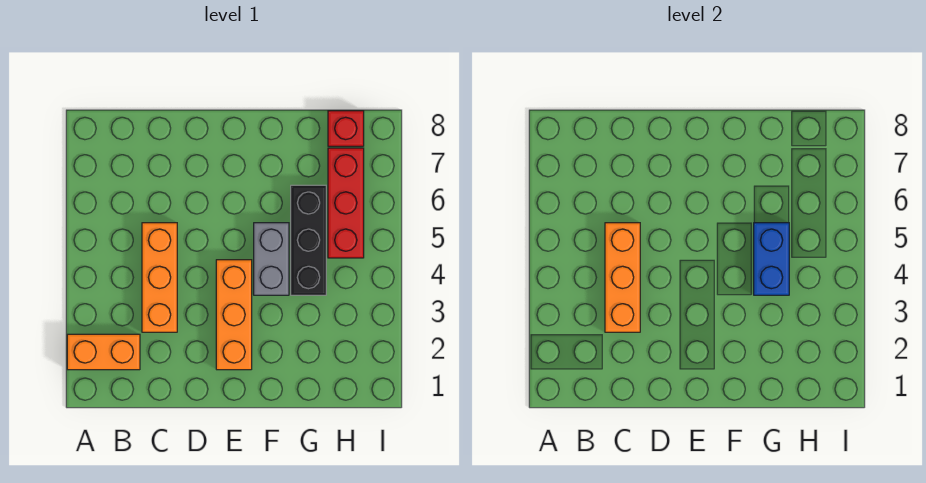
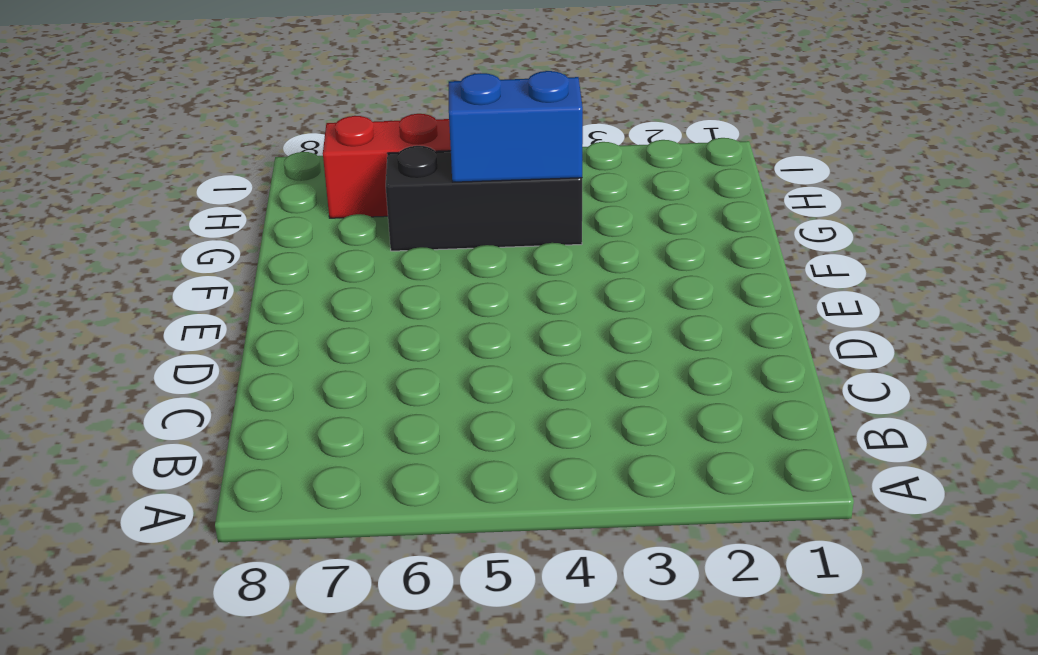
none -> orange brick A2:B2 level 1
none -> orange brick C3:C5 level 1

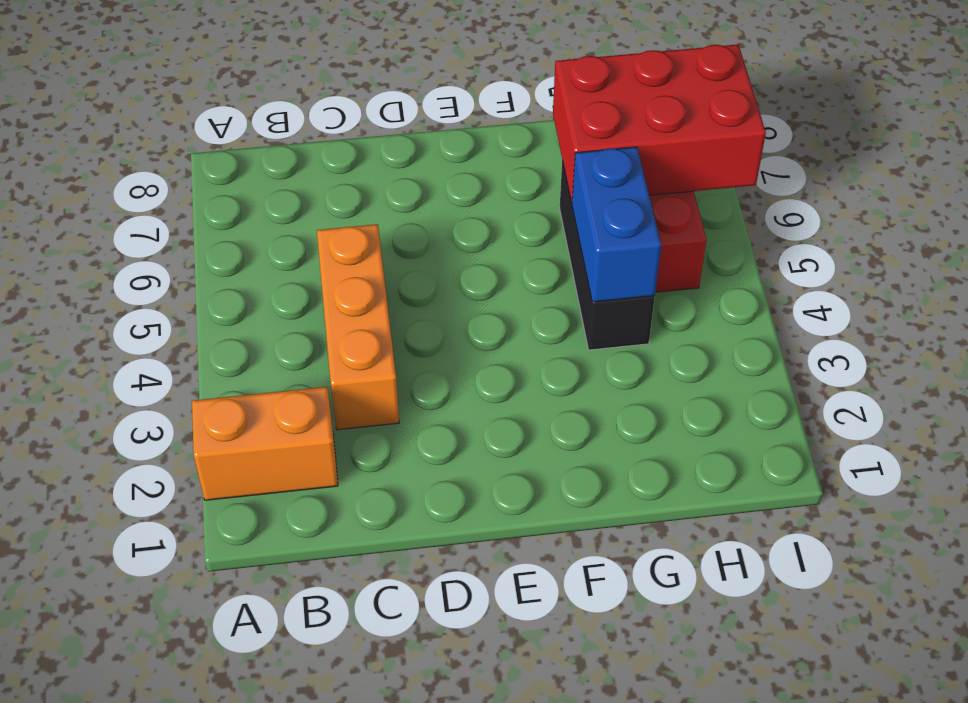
red brick G6:I7 level 2 -> none
none -> orange brick E2:E4 level 1
none -> grey brick F4:F5 level 1

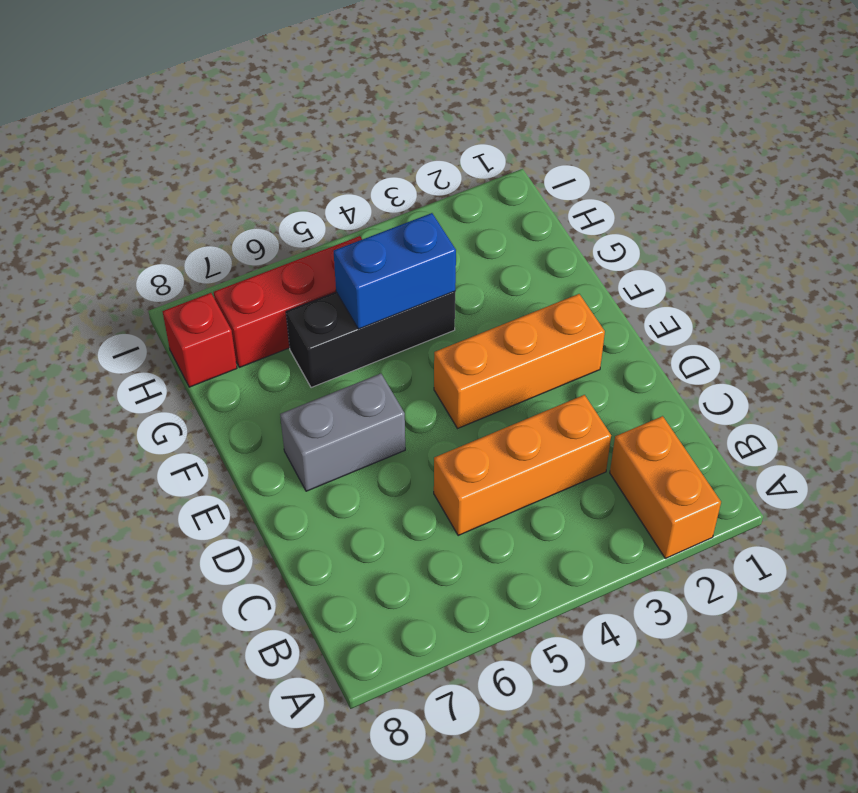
grey brick E6:E7 level 1 -> grey brick F4:F5 level 1
none -> orange brick C3:C5 level 2

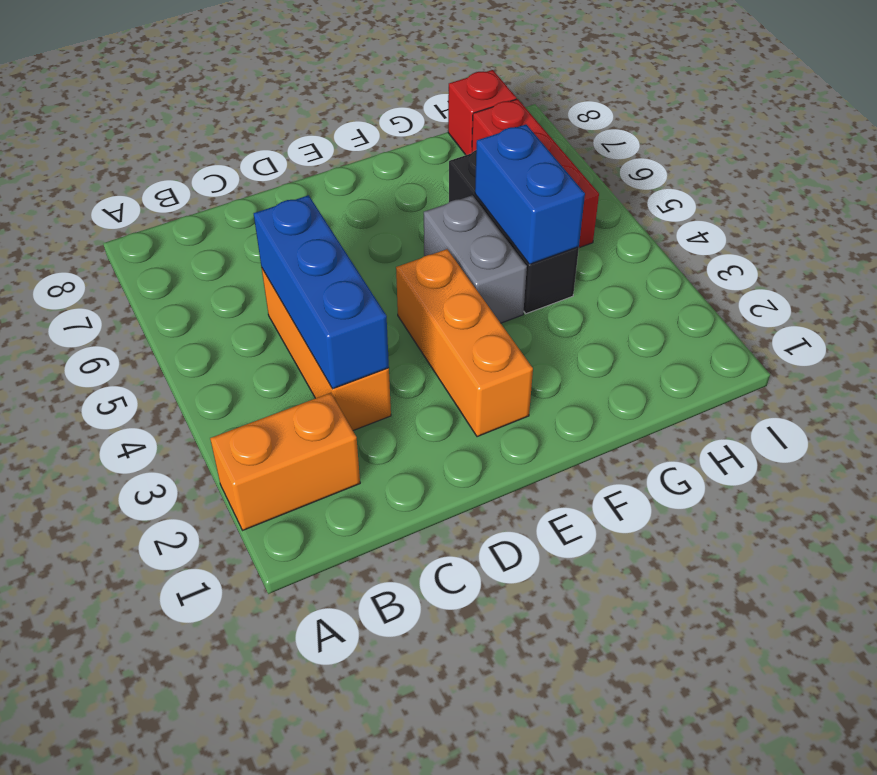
blue brick C3:C5 level 2 -> orange brick C3:C5 level 2

